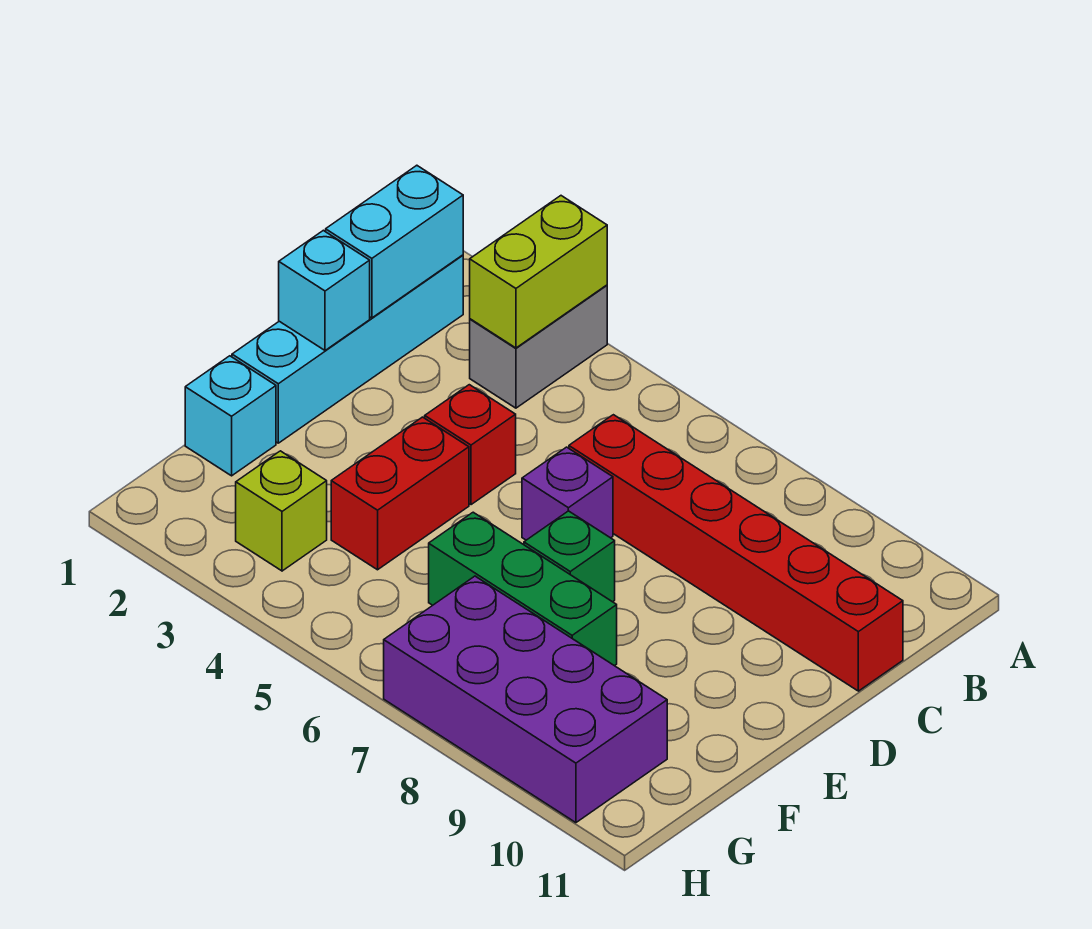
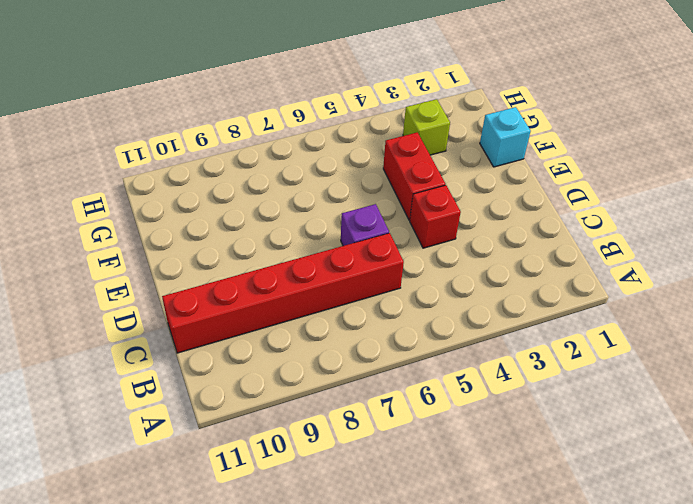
none -> grey brick A3:B3 level 1
none -> cyan brick B1:E1 level 1
none -> green brick E7 level 1

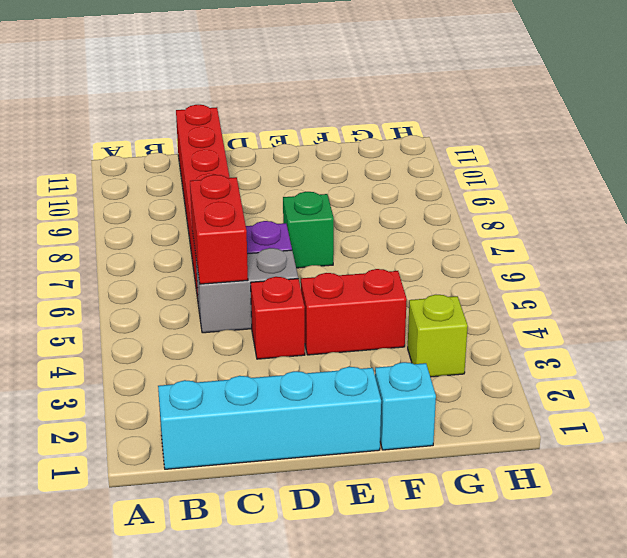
grey brick C5:D5 level 1 -> grey brick A3:B3 level 1
red brick C5:C6 level 2 -> none
none -> green brick F6:F8 level 1
none -> purple brick G7:H10 level 1
none -> lime brick A3:B3 level 2

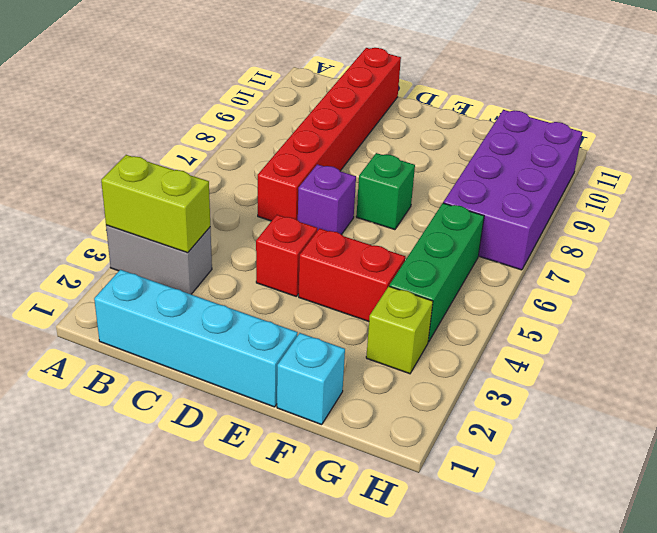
green brick G4:G6 level 1 -> green brick F6:F8 level 1
none -> cyan brick B1:C1 level 2
none -> cyan brick D1 level 2

